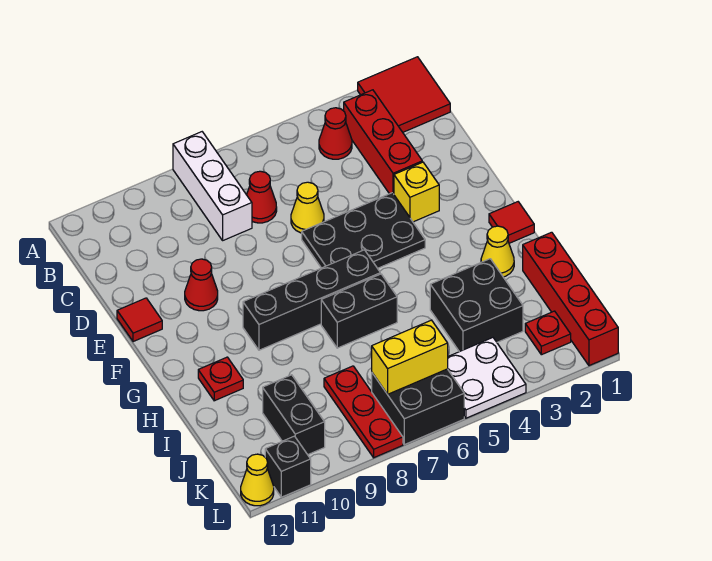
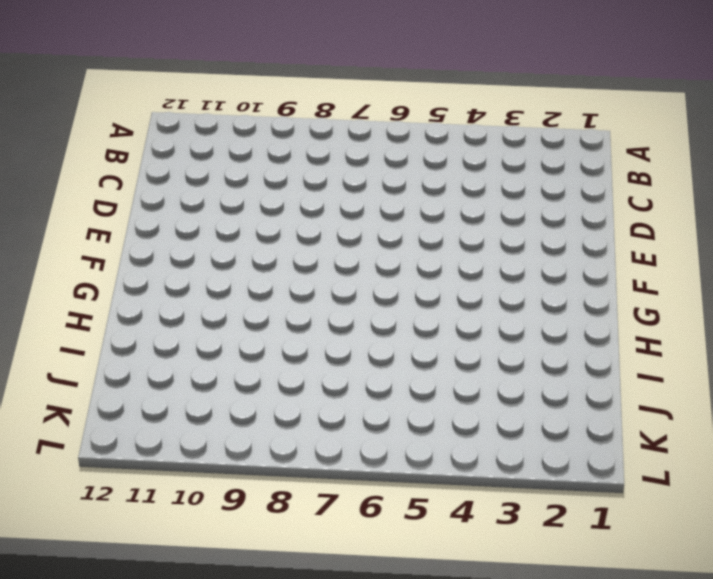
none -> red tile A1:B2 level 1
none -> white brick A8:C8 level 1
none -> red brick B3:D3 level 1

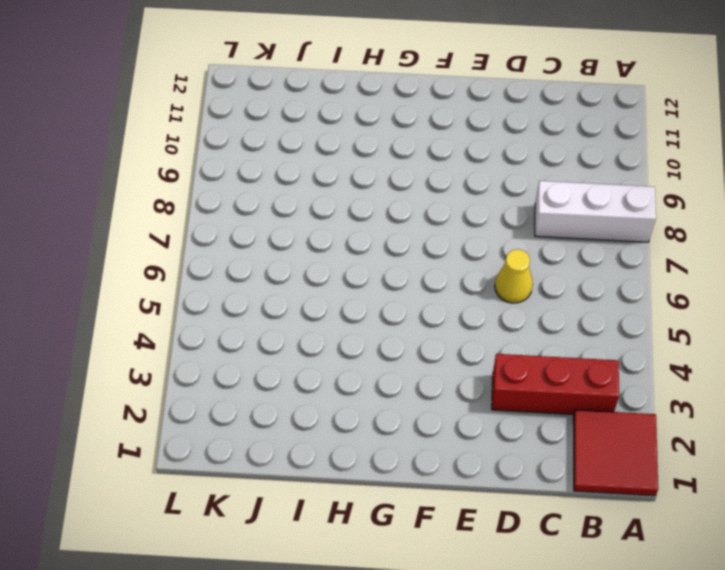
none -> red cone B4 level 1
none -> red cone C7 level 1
none -> yellow brick E3 level 1

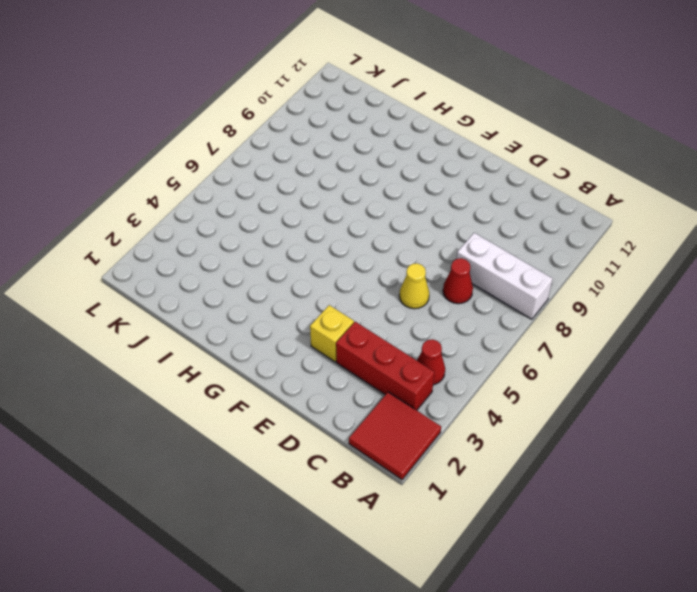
none -> black plate E4:F6 level 1
none -> red cone E10 level 1
none -> red tile E12 level 1

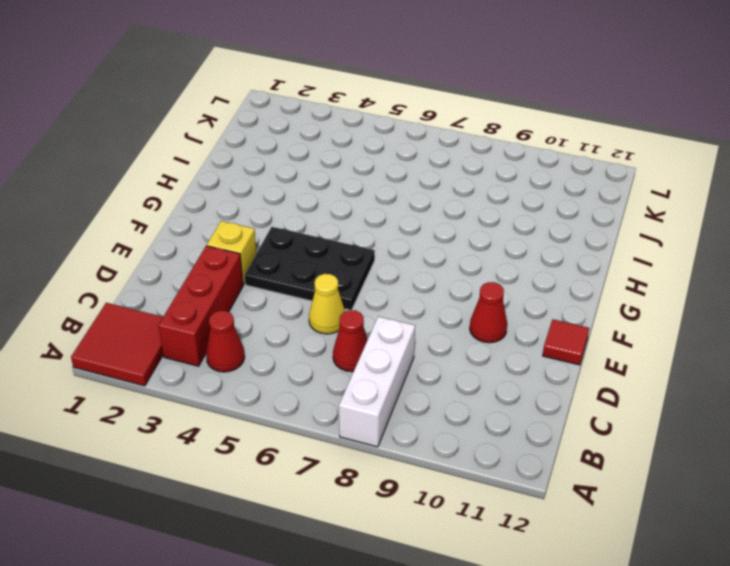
none -> red tile G1 level 1
none -> black brick G6:G9 level 1
none -> yellow cone H2 level 1

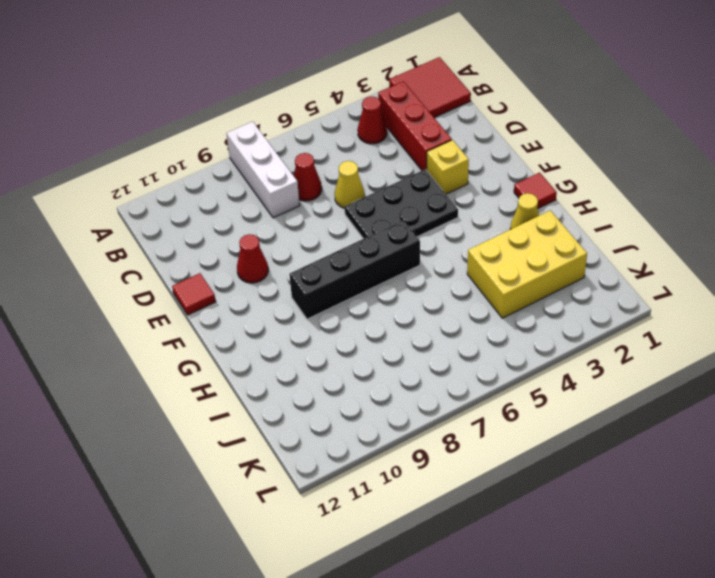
yellow brick I2:J4 level 1 -> black brick I3:J4 level 1
none -> black brick H6:H7 level 1
none -> red plate H11 level 1
none -> red brick I1:L1 level 1

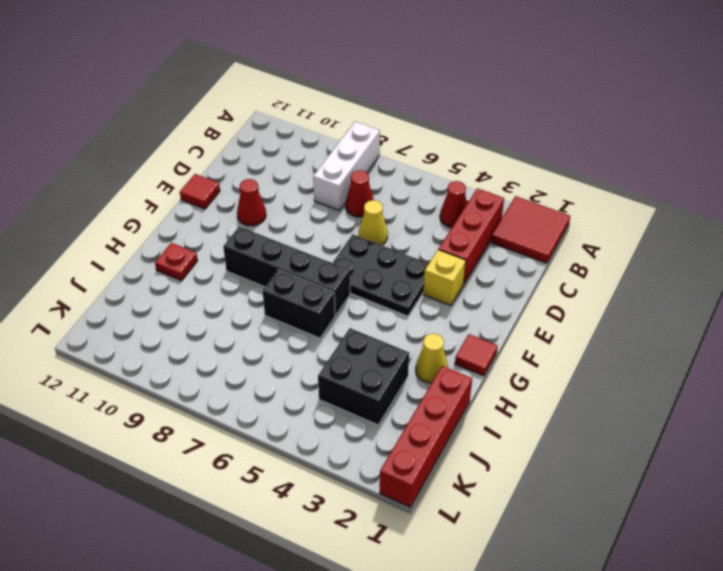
none -> red plate J8:L8 level 1
none -> black brick J10:K10 level 1
none -> red plate K2 level 1

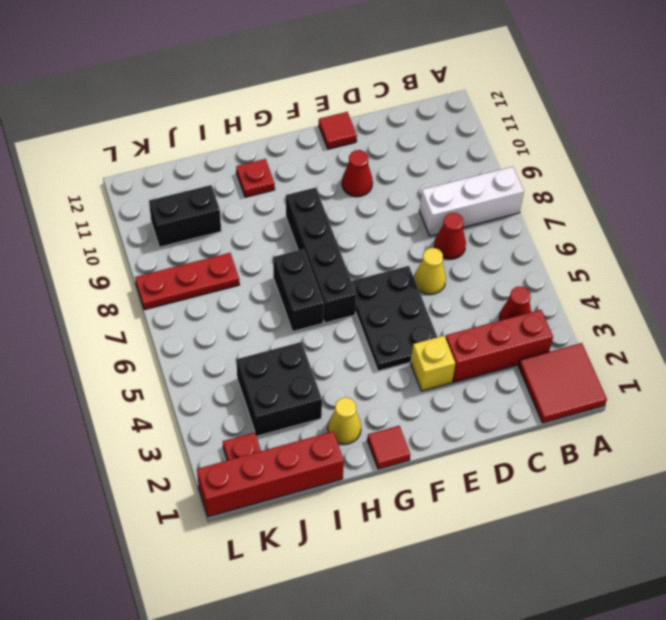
none -> white plate K4:L5 level 1
none -> black brick K6:L7 level 1
none -> black brick L11 level 1

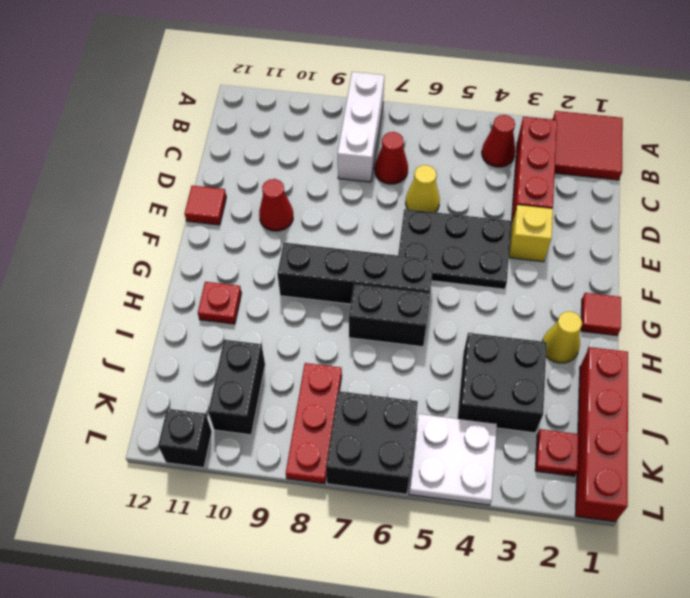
none -> yellow cone L12 level 1
none -> yellow brick K6:K7 level 2

